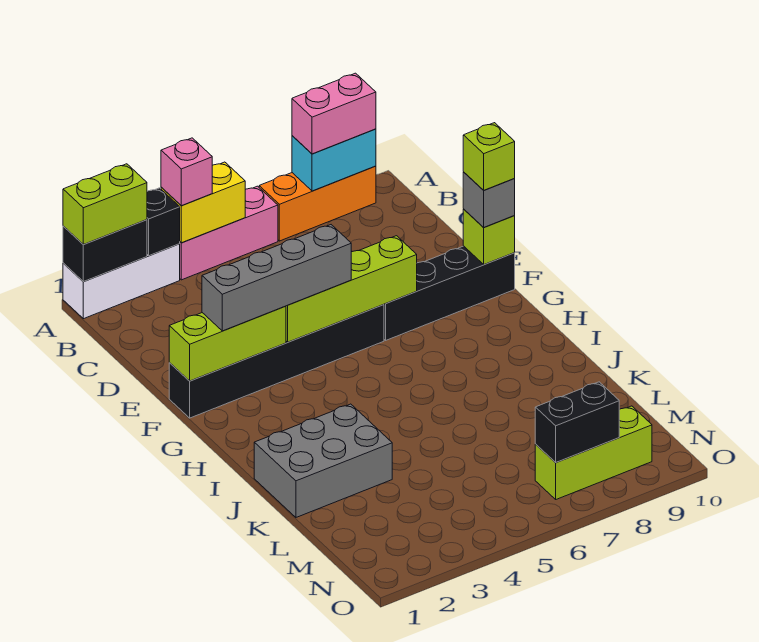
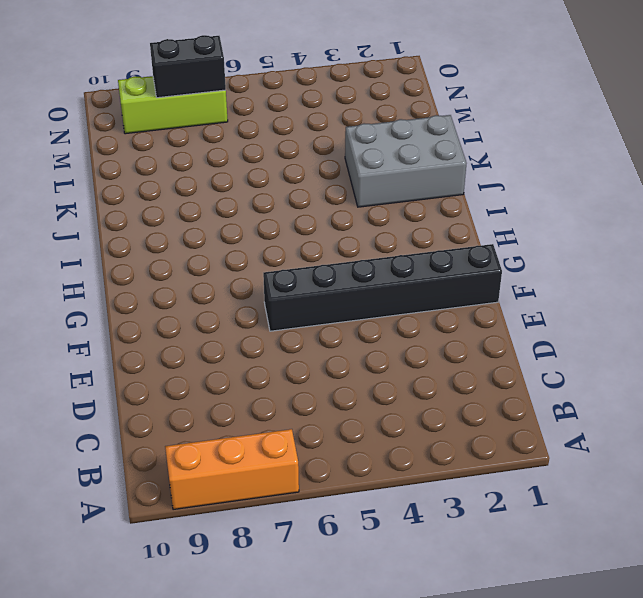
none -> white brick A1:A3 level 1
none -> pink brick A4:A6 level 1
none -> black brick F7:F10 level 1

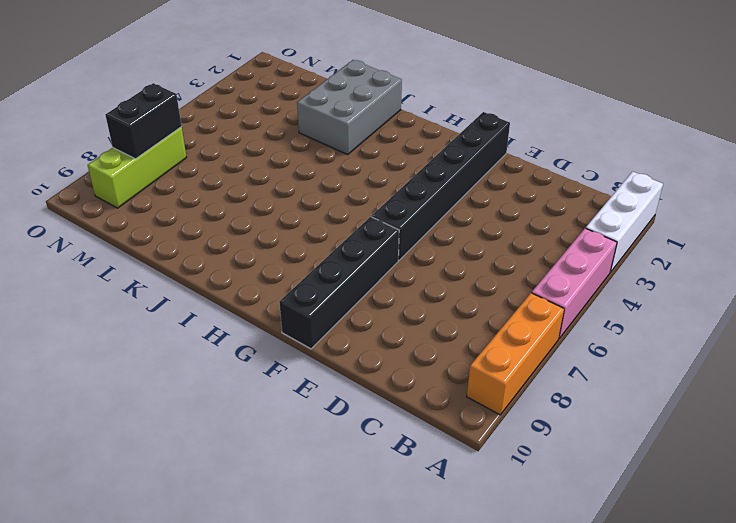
none -> black brick A1:A2 level 2
none -> black brick A3 level 2
none -> yellow brick A4:A5 level 2

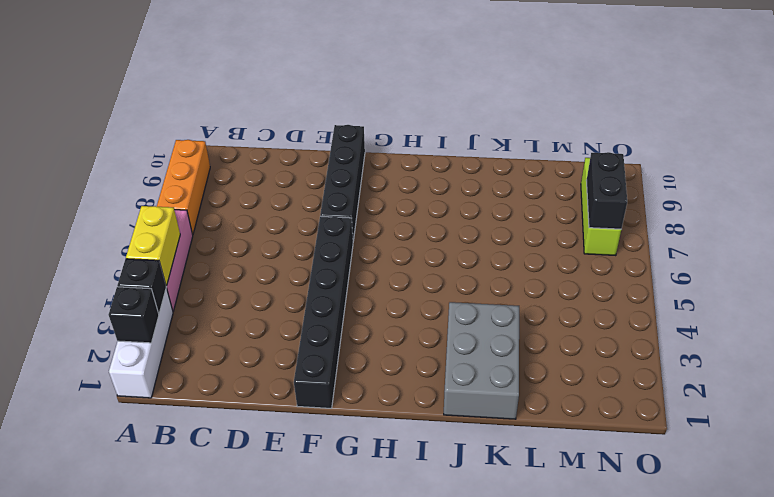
black brick A2 level 2 -> black brick A1:A2 level 2
none -> cyan brick A8:A9 level 2
none -> lime brick F1:F3 level 2
none -> lime brick F4:F7 level 2

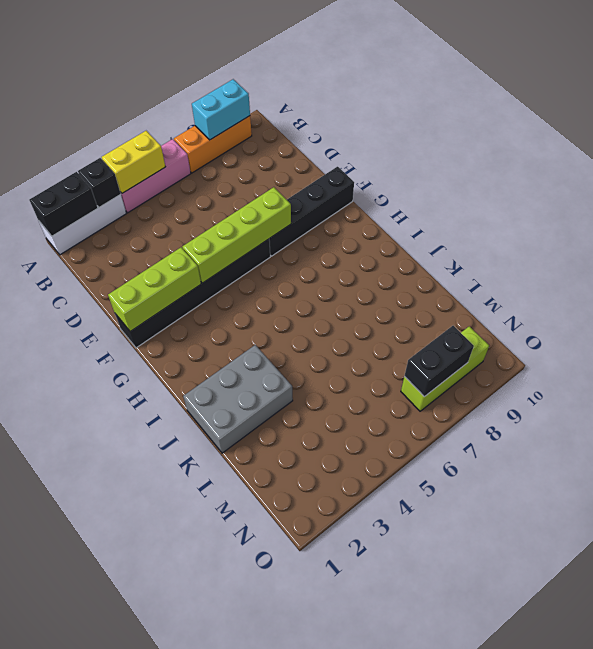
none -> lime brick F10 level 2
none -> lime brick A1:A2 level 3
none -> pink brick A4 level 3

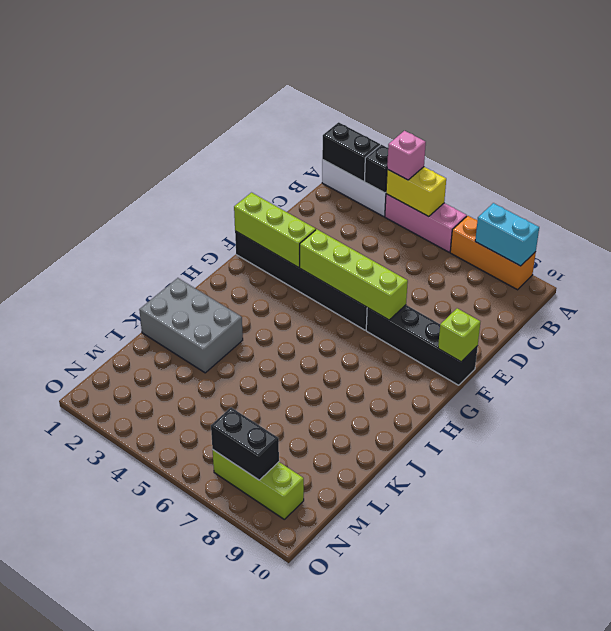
none -> lime brick A1:A2 level 3
none -> pink brick A8:A9 level 3
none -> grey brick F2:F5 level 3

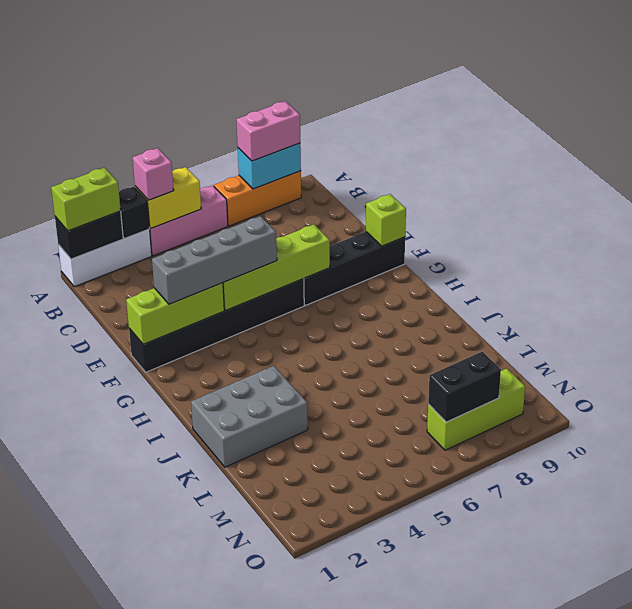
none -> grey brick F10 level 3
none -> lime brick F10 level 4

